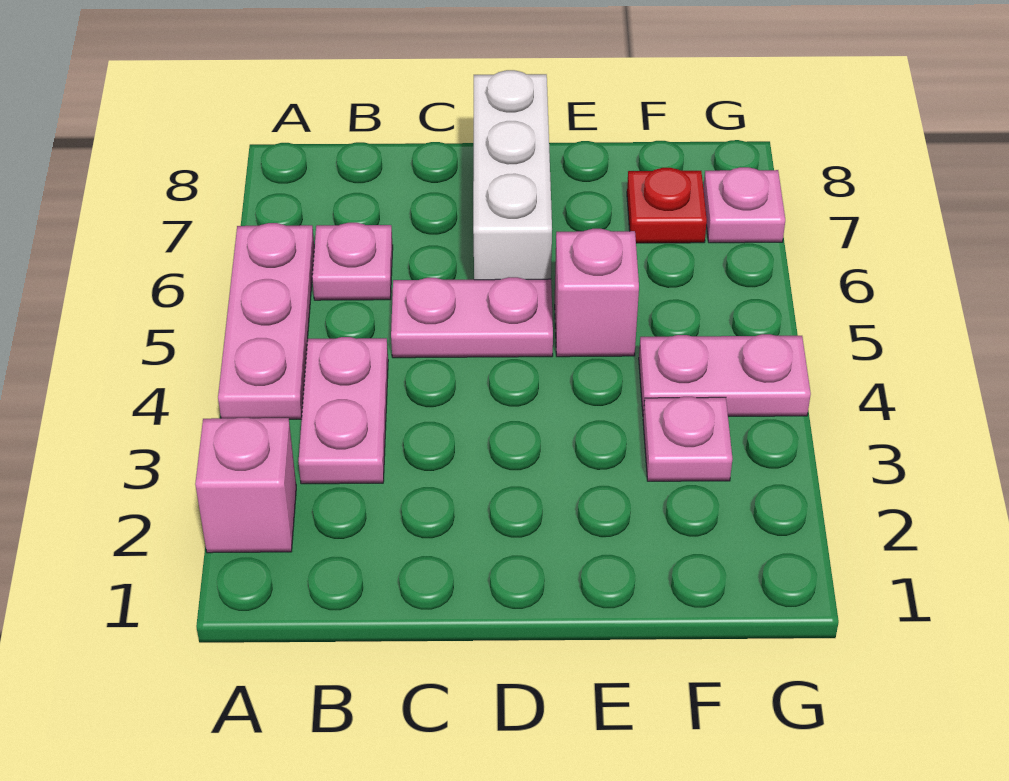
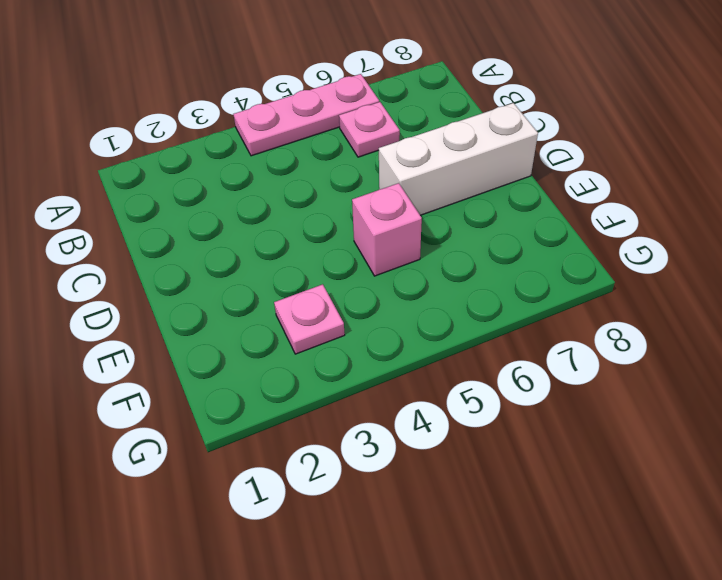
none -> pink brick A2 level 1
none -> pink plate B3:B4 level 1

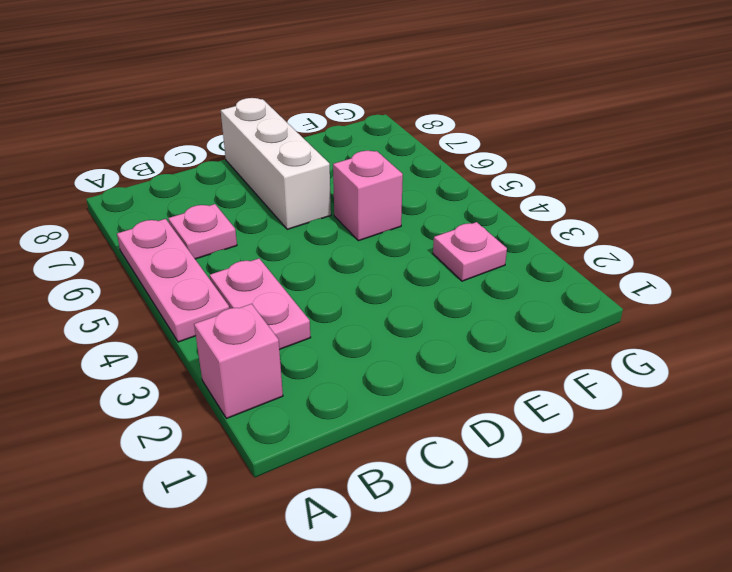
none -> pink plate C5:D5 level 1
none -> pink plate F4:G4 level 1

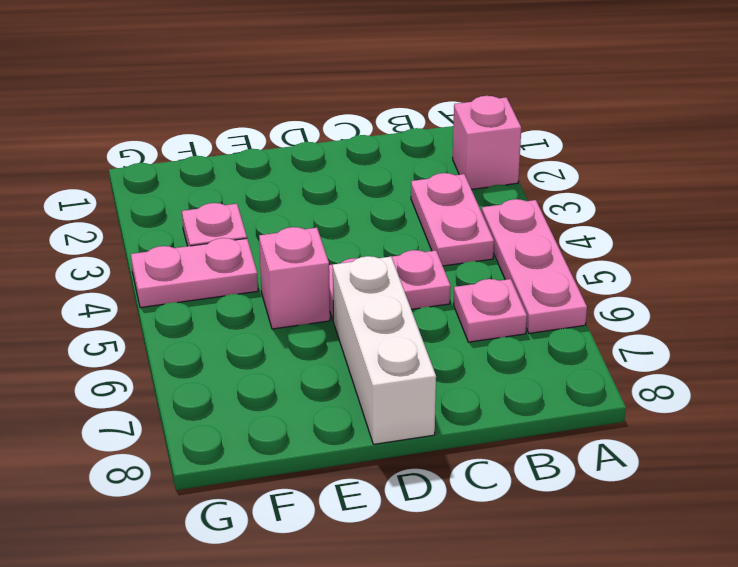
none -> red plate F7 level 1
none -> pink plate G7 level 1

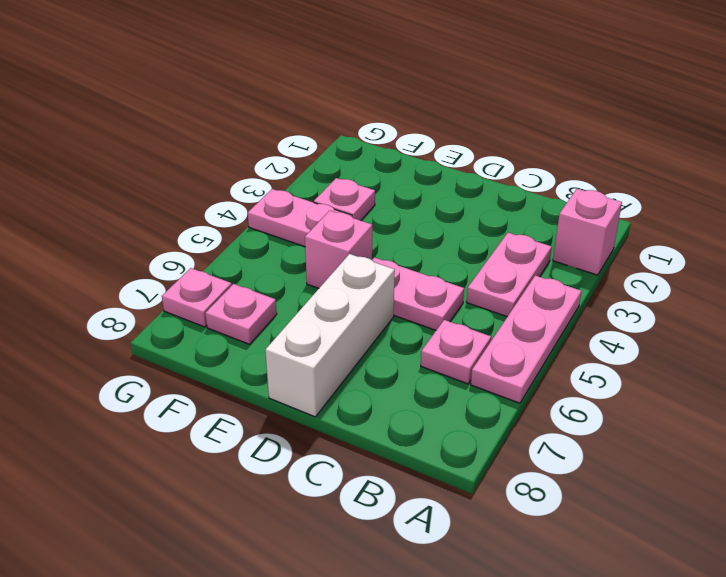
pink plate F7 level 1 -> red plate F7 level 1

